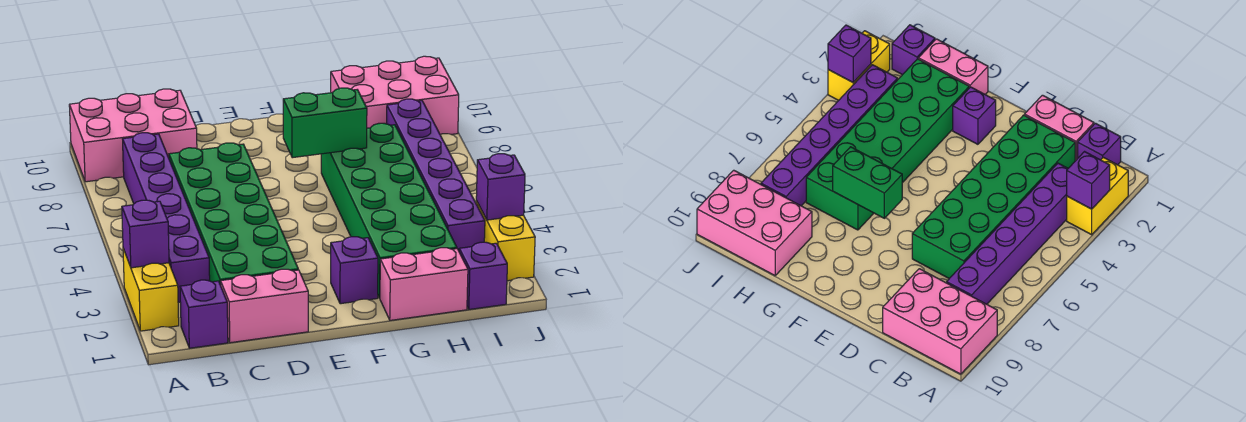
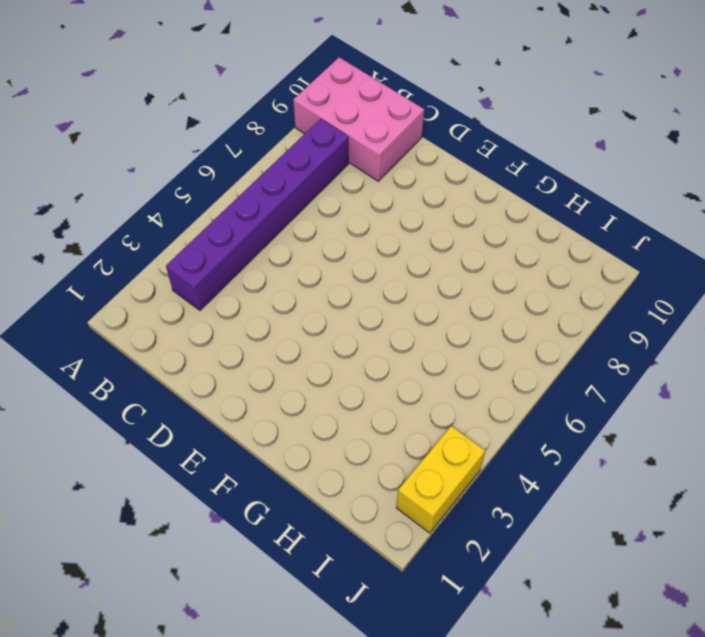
none -> yellow brick A2:A3 level 1
none -> purple brick B1 level 1
none -> pink brick C1:D1 level 1

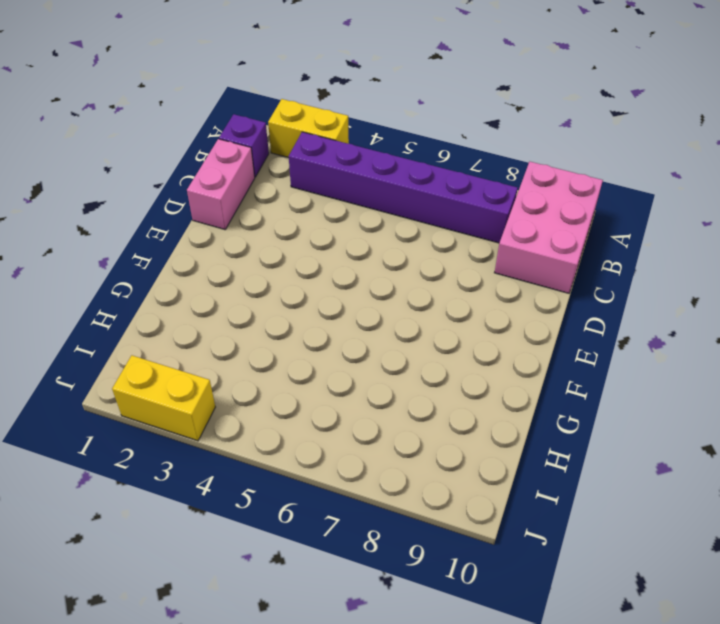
none -> green brick C2:D7 level 1
none -> purple brick F2 level 1
none -> pink brick G1:H1 level 1

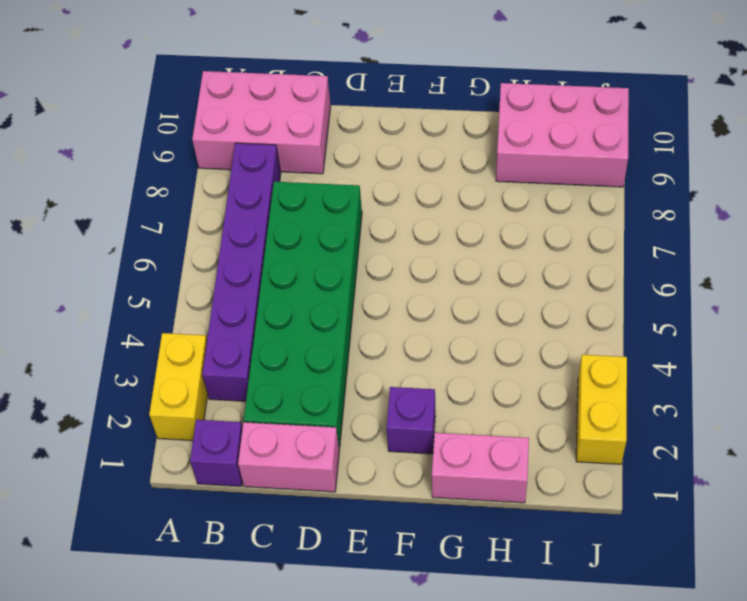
none -> green brick G2:H7 level 1
none -> purple brick I1 level 1
none -> purple brick I3:I8 level 1

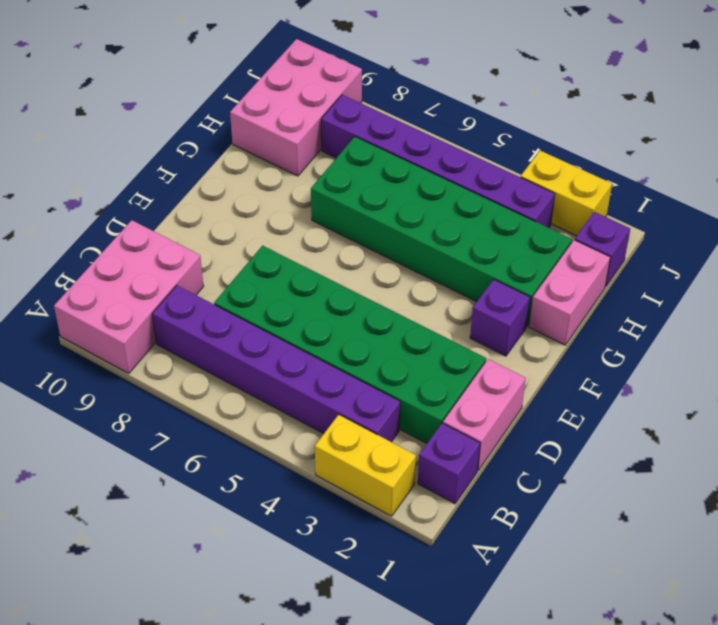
none -> purple brick A3 level 2
none -> green brick F7:G7 level 2
none -> purple brick J3 level 2

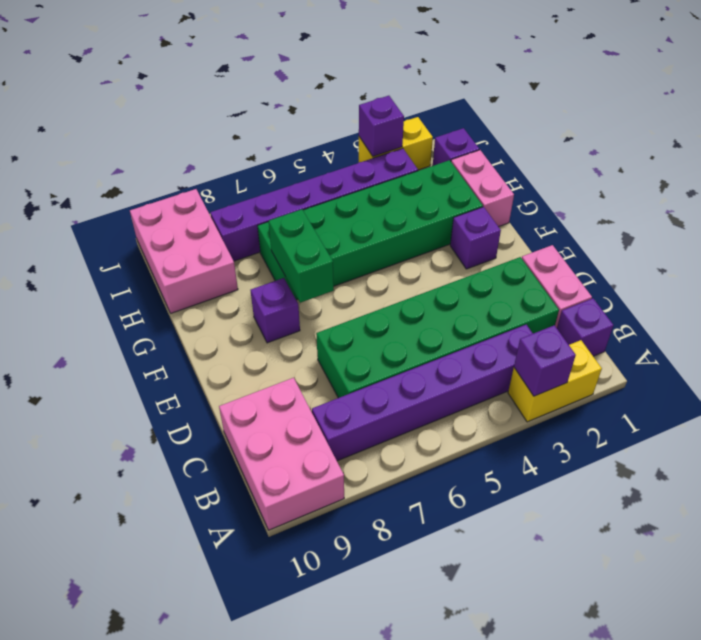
purple brick F8 level 1 -> none

